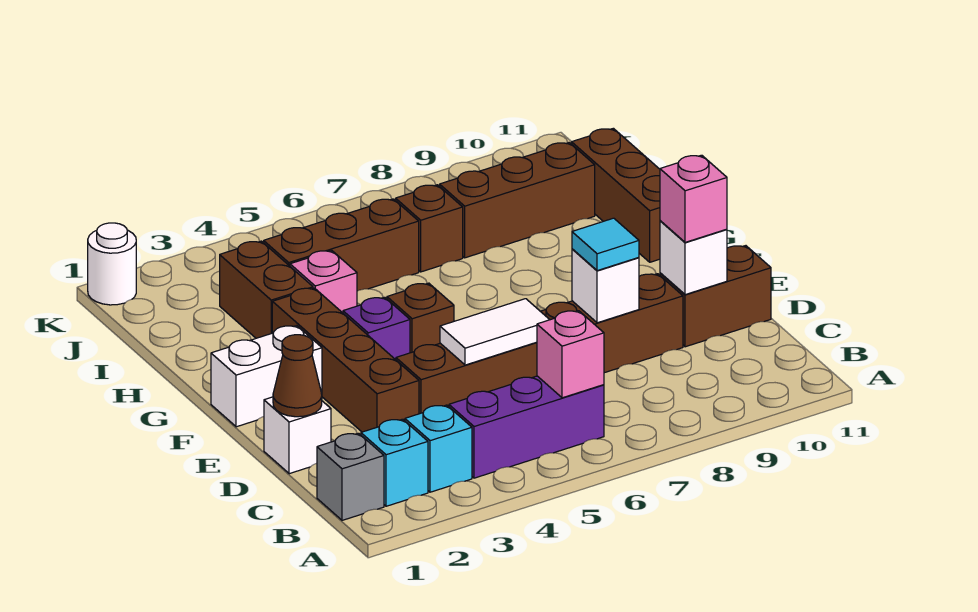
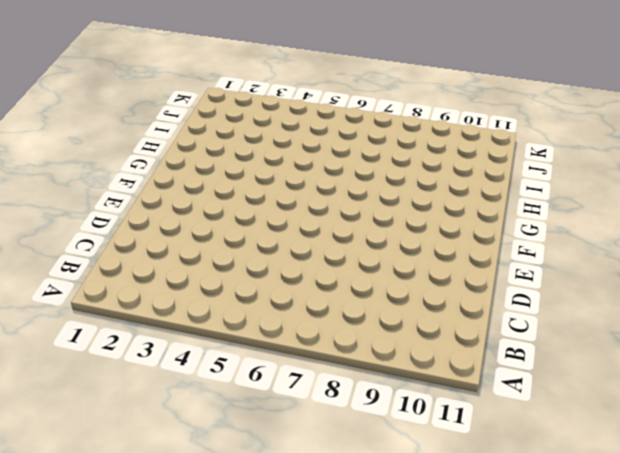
none -> grey brick B1 level 1
none -> cyan brick B2 level 1
none -> cyan brick B3 level 1

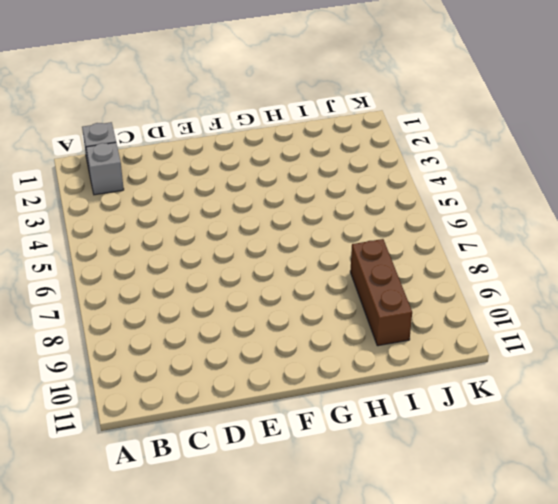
grey brick B2 level 1 -> cyan brick B2 level 1
none -> cyan brick B3 level 1
none -> purple brick B4:B6 level 1
none -> white brick D1 level 1

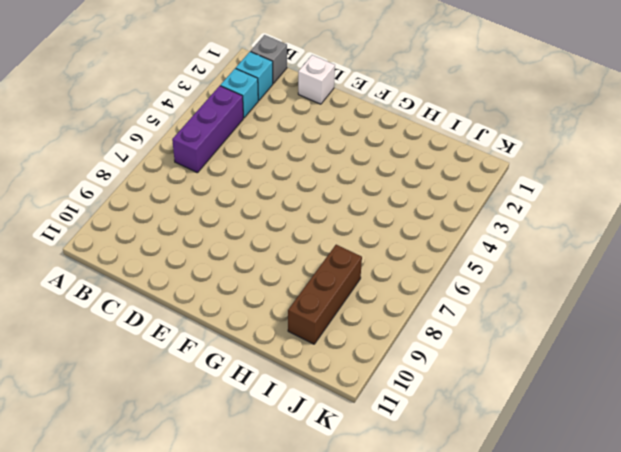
none -> brown brick D3:G3 level 1
none -> brown brick D4:D9 level 1
none -> brown brick D10:D11 level 1

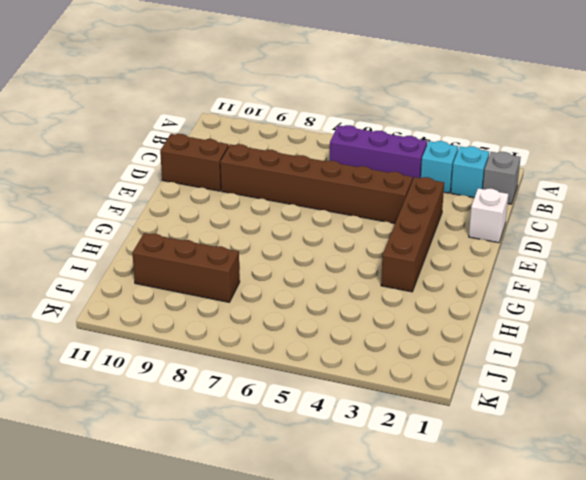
none -> white brick F1:F2 level 1
none -> purple brick F4 level 1
none -> brown brick F5 level 1

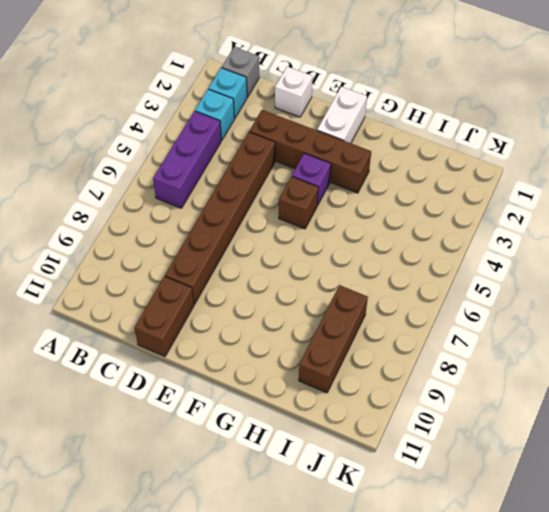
none -> brown brick G11:I11 level 1
none -> brown brick H3:I3 level 1
none -> pink brick H4 level 1

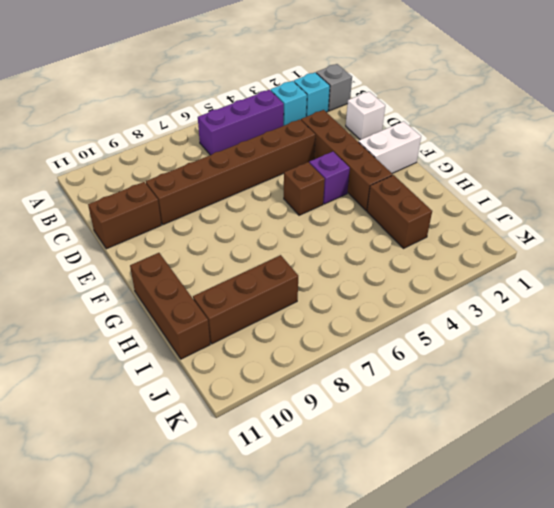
none -> pink brick H4 level 1
none -> brown brick I4:I6 level 1
none -> brown brick I7 level 1

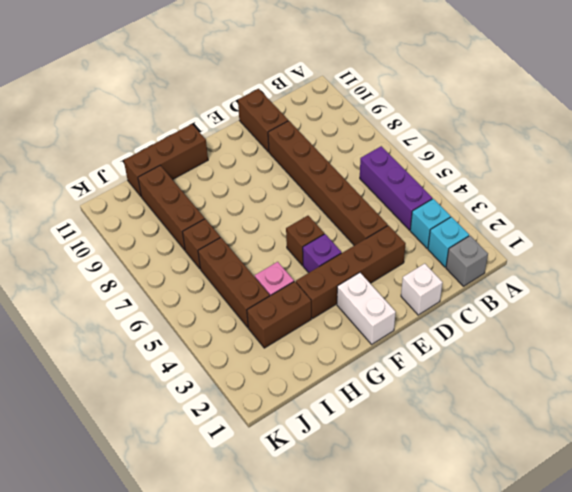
none -> white round brick K1 level 1
none -> pink brick B6 level 2
none -> brown cone D1 level 2

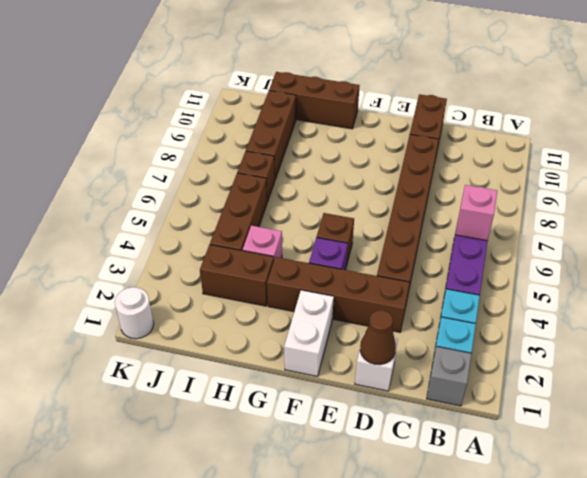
none -> white tile D5:D6 level 2
none -> white brick D8 level 2
none -> white brick D10 level 2

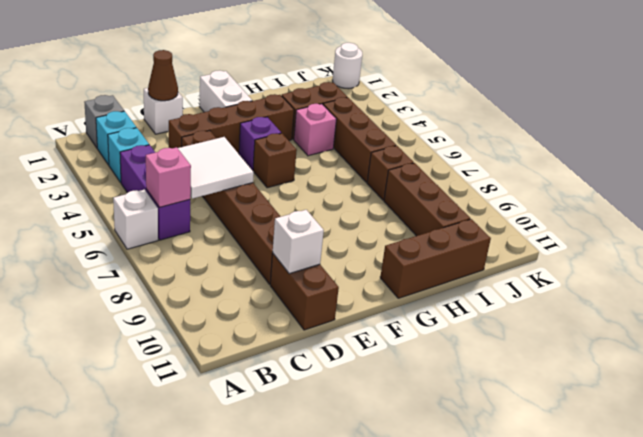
white brick A6 level 1 -> white brick D8 level 2
white tile C5:D6 level 2 -> white tile D5:D6 level 2
none -> cyan tile D8 level 3
none -> pink brick D10 level 3

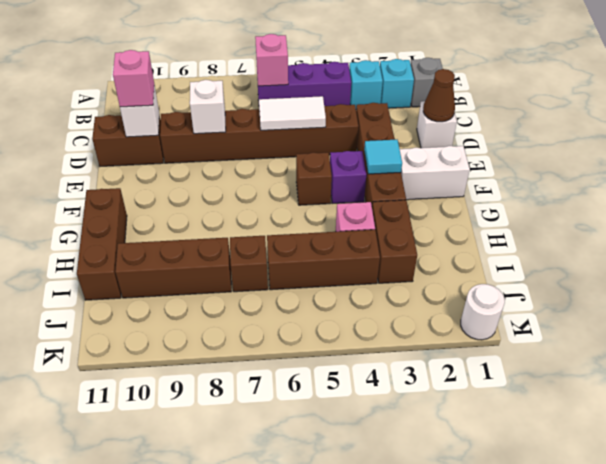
cyan tile F3 level 2 -> cyan tile D8 level 3

